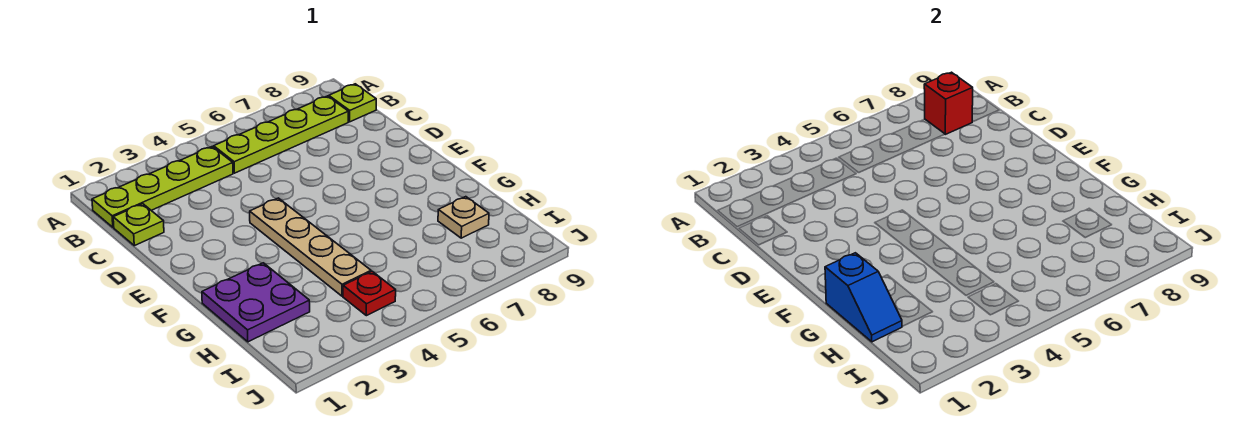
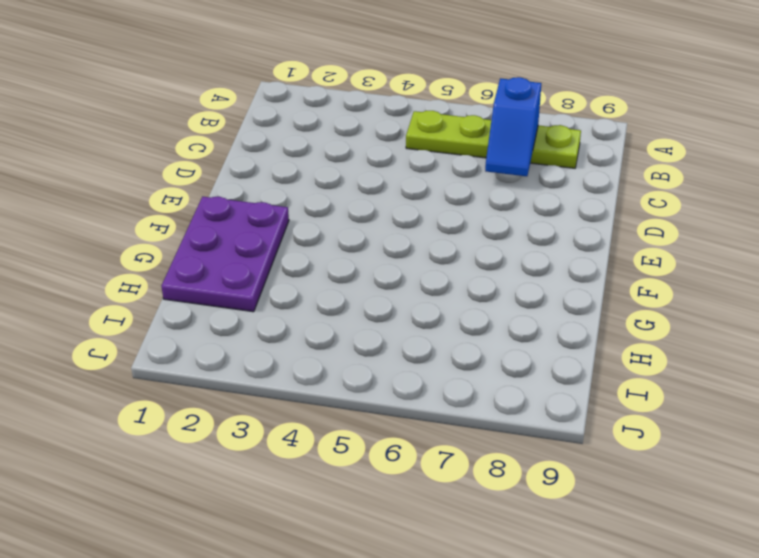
blue slope B7:C7 level 2 top B -> blue slope G1:H1 level 2 top G
purple plate F1:H2 level 1 -> purple plate G1:H2 level 1
none -> lime plate B1:B4 level 1
none -> lime plate B9 level 1

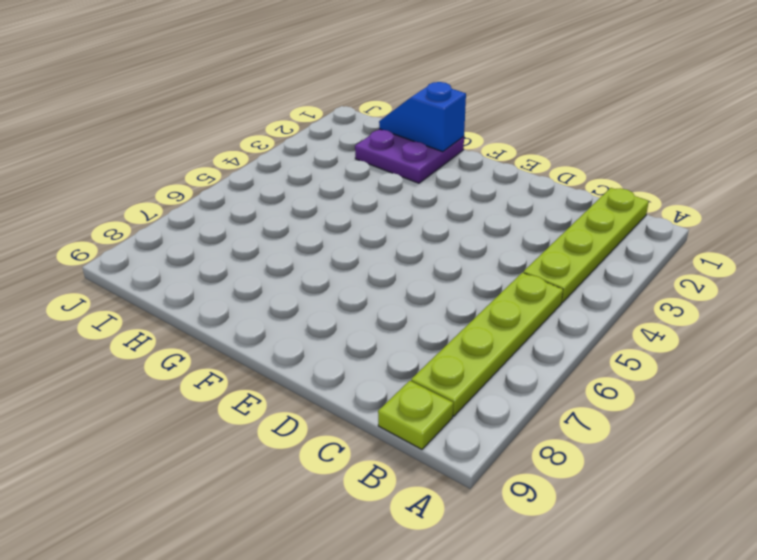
none -> lime plate C1 level 1
none -> tan plate E4:H4 level 1

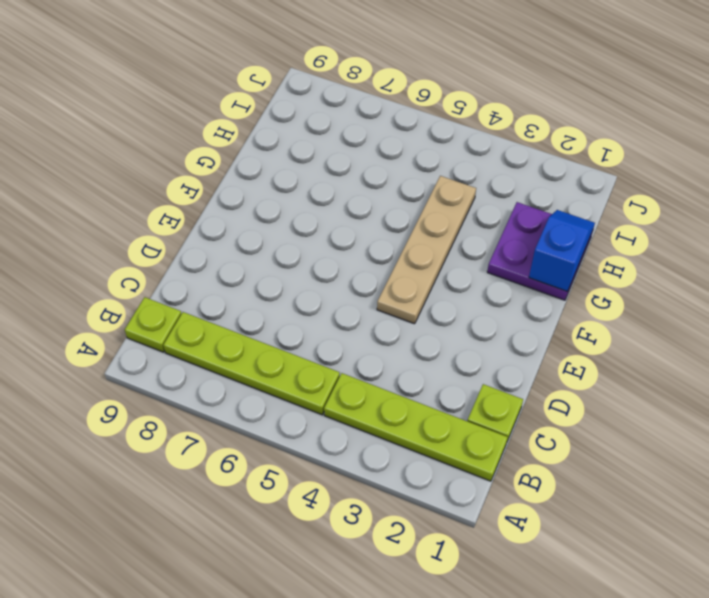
none -> tan plate H8 level 1
none -> red plate I4 level 1

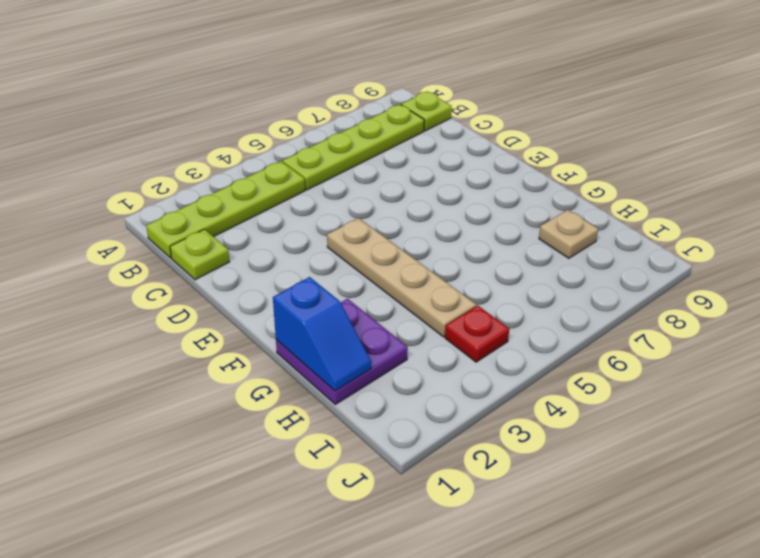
none -> red brick B8 level 2

